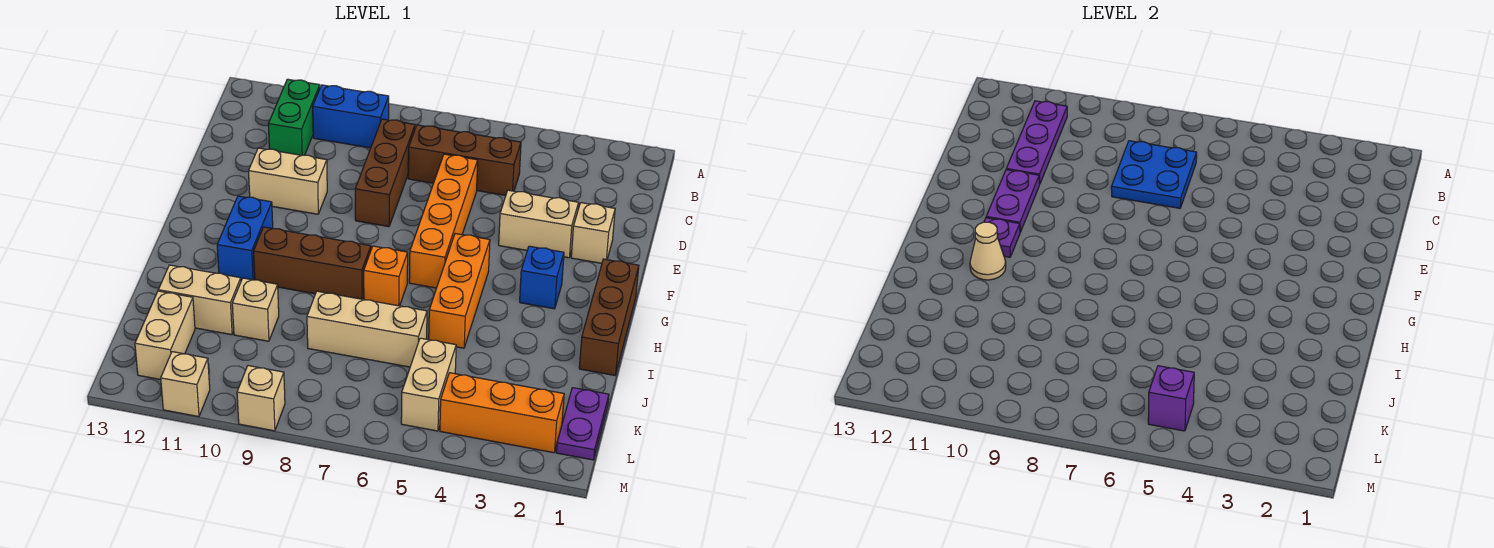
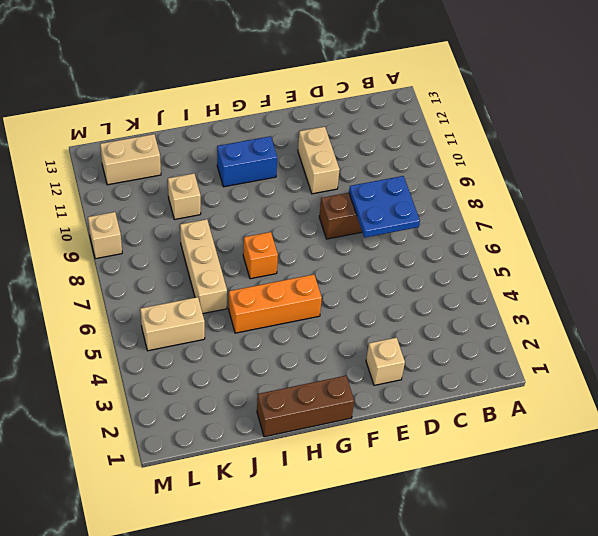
none -> blue brick B9:B10 level 1
none -> green brick B11:C11 level 1
none -> brown brick C5:C7 level 1

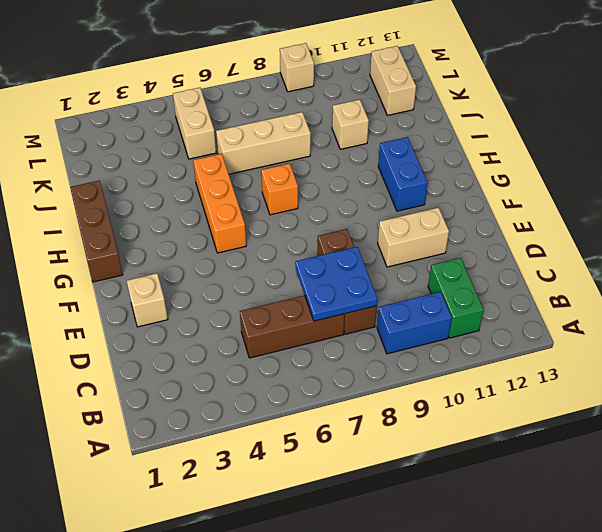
none -> orange brick D6:G6 level 1
none -> tan brick E3:E4 level 1
none -> blue brick G3 level 1

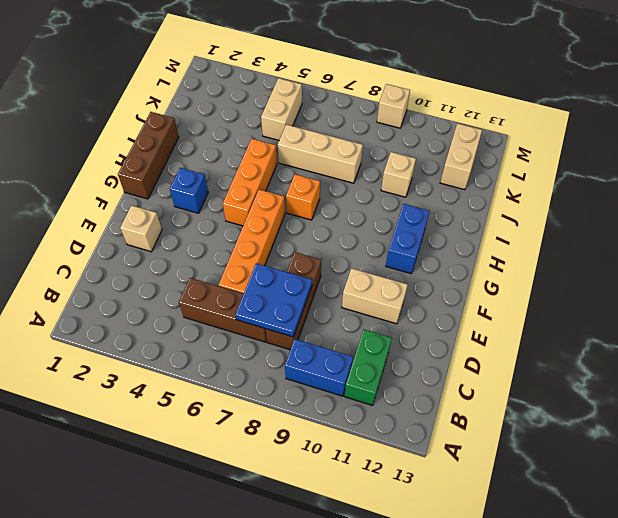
none -> tan brick E3:E4 level 1
none -> brown brick H8:H10 level 1
none -> tan brick J11:J12 level 1

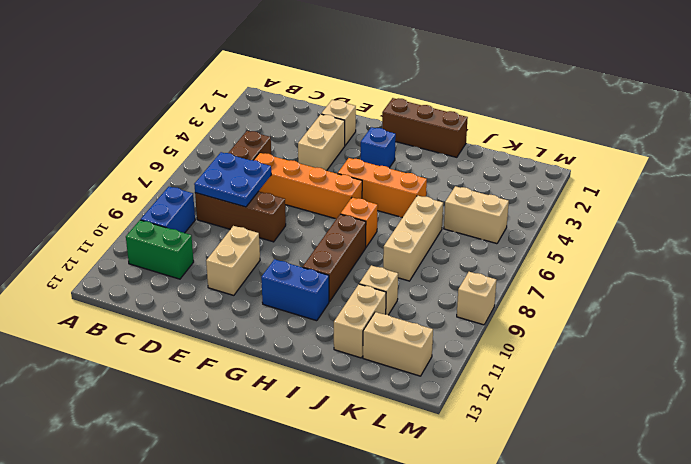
none -> purple plate K1:L1 level 1
none -> orange brick L2:L4 level 1
none -> tan brick M11 level 1

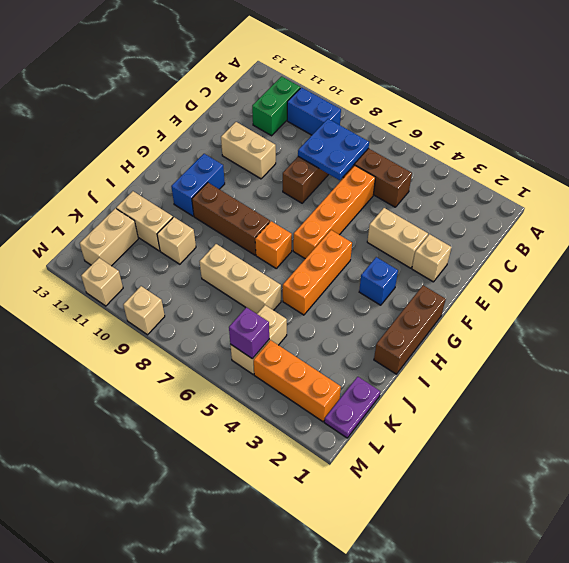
none -> purple plate B11:D11 level 2
none -> purple plate E11:F11 level 2
none -> purple plate G11 level 2

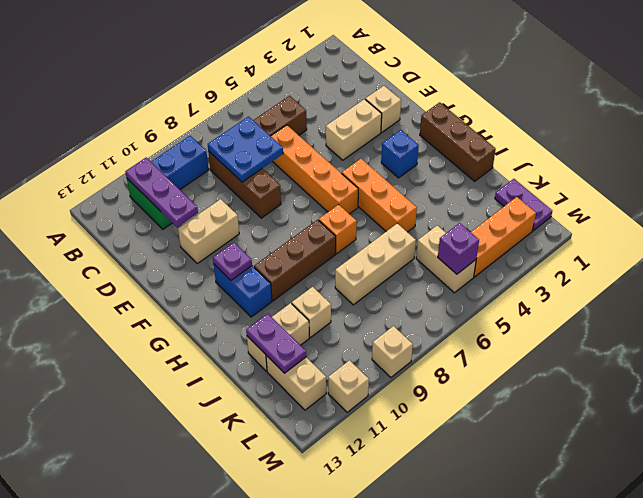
purple plate J12:K12 level 2 -> purple plate E11:F11 level 2
none -> tan cone H11 level 2

